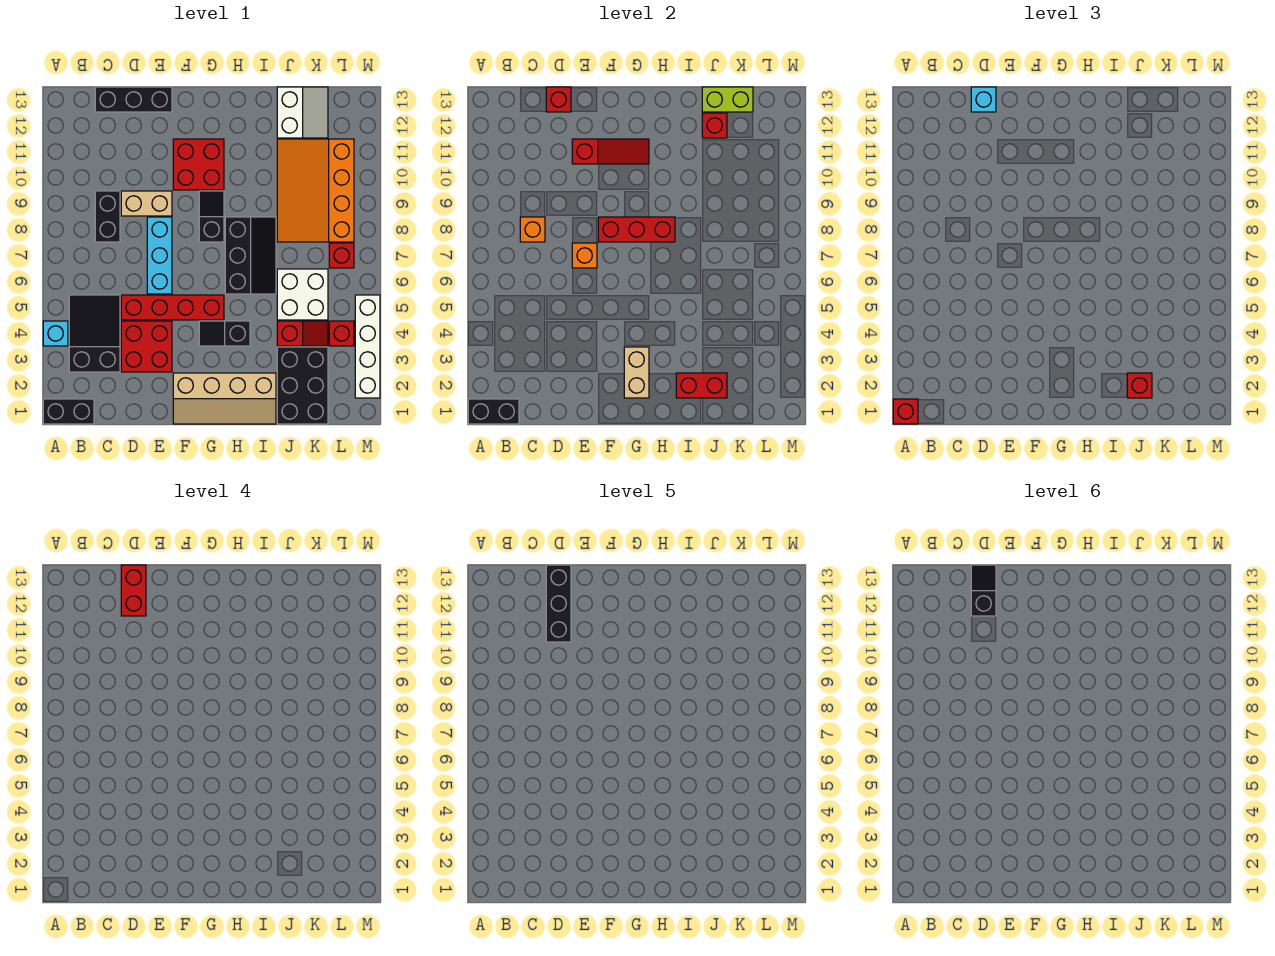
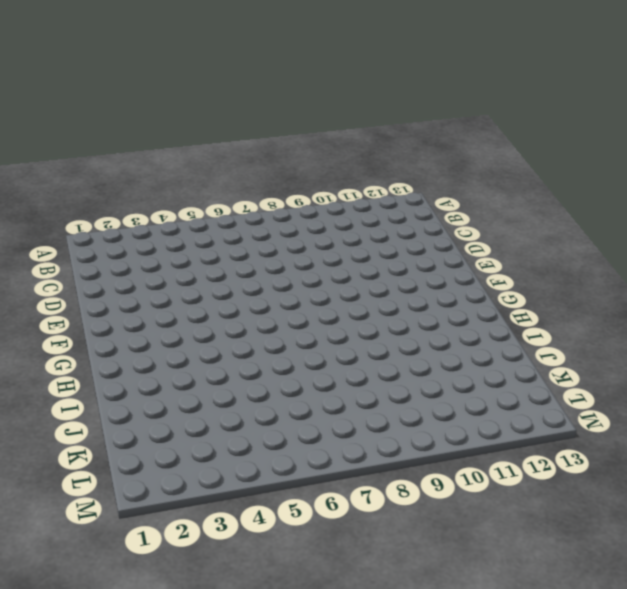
none -> black brick A1:B1 level 1
none -> cyan brick A4 level 1
none -> black slope B3:C5 level 1 top 3
none -> black brick C8:C9 level 1

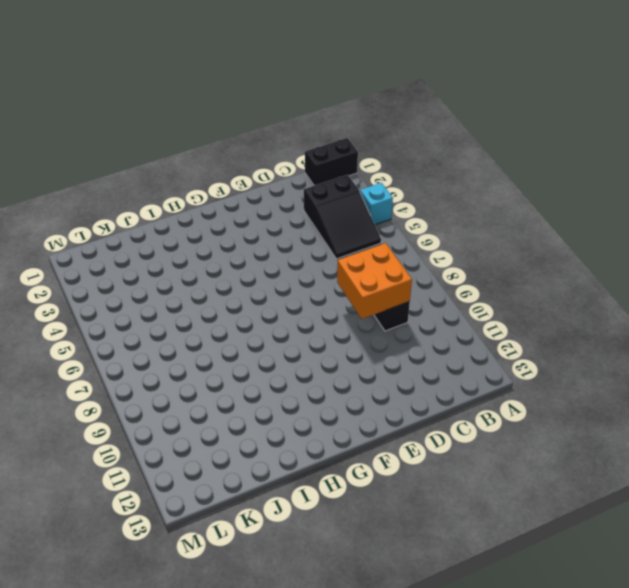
orange brick C8:D9 level 2 -> orange brick C8 level 2
none -> black brick C13:E13 level 1
none -> red brick D3:E4 level 1
none -> red brick D5:G5 level 1
none -> tan brick D9:E9 level 1

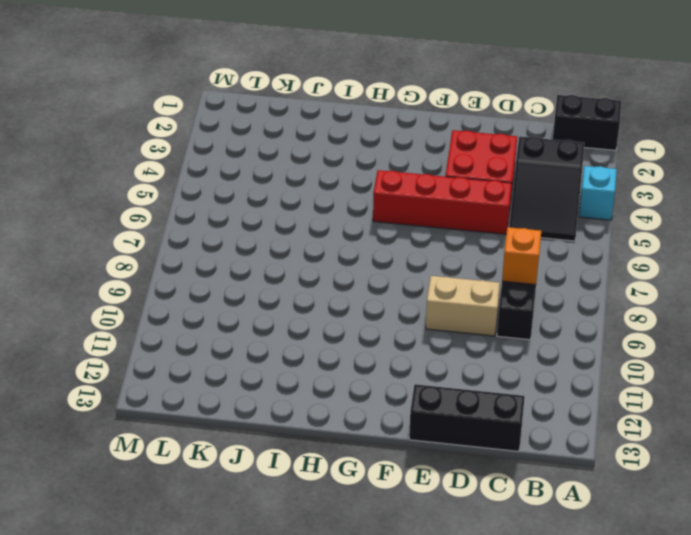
none -> cyan brick E6:E8 level 1
none -> tan slope F1:I2 level 1 top 2
none -> red brick F10:G11 level 1
none -> black slope G4:H4 level 1 top H

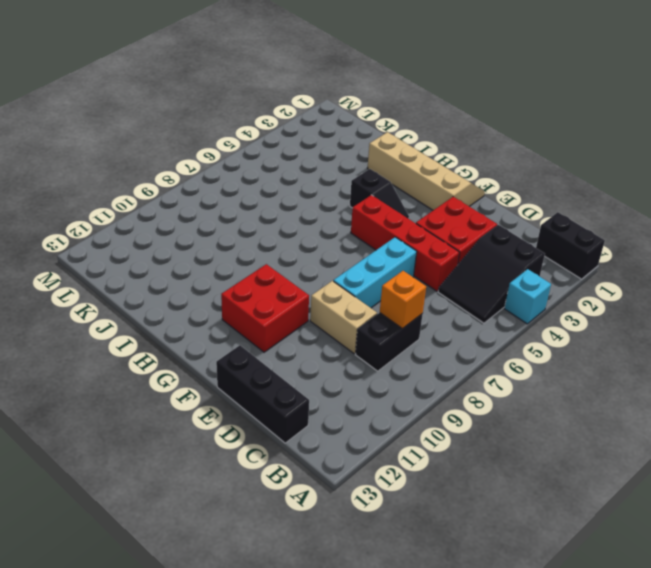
none -> black slope G8:G9 level 1 top 8
none -> black slope H6:I8 level 1 top H
none -> black brick J1:K3 level 1
none -> red slope J4:K4 level 1 top J

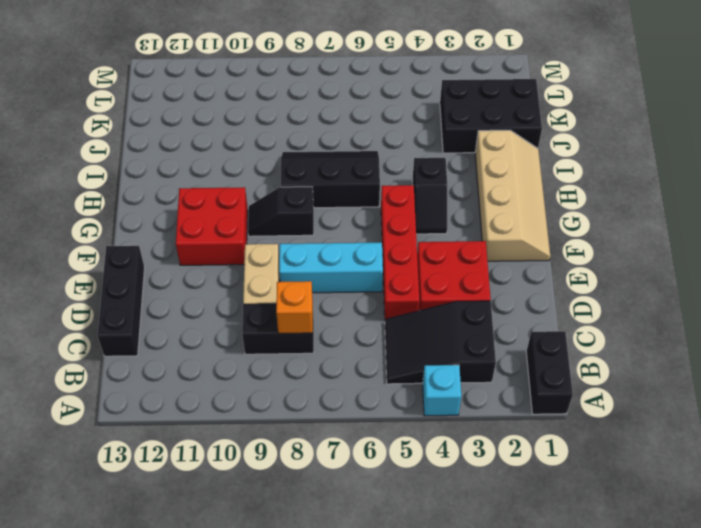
none -> red slope J4:K4 level 1 top J
none -> white brick J5:K6 level 1
none -> orange slope J8:L11 level 1 top L
none -> white slope J12:K13 level 1 top J

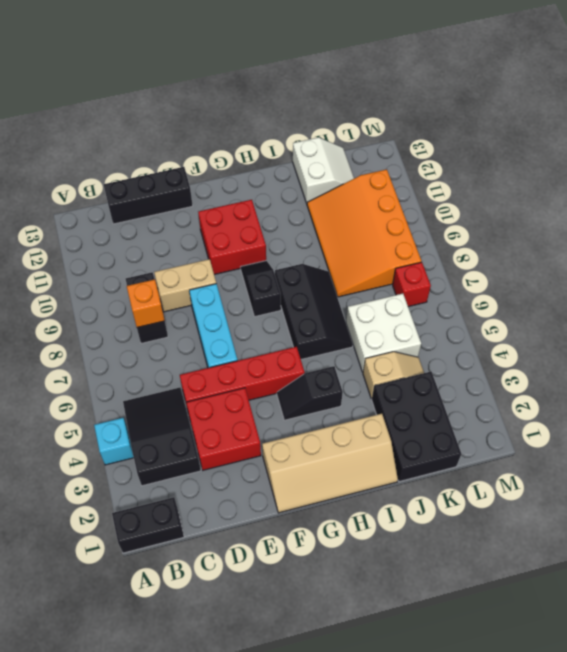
tan slope J4:K4 level 1 top J -> red slope J4:K4 level 1 top J
none -> red brick L4 level 1
none -> white brick M2:M5 level 1
none -> black brick A1:B1 level 2
none -> red brick D13 level 2

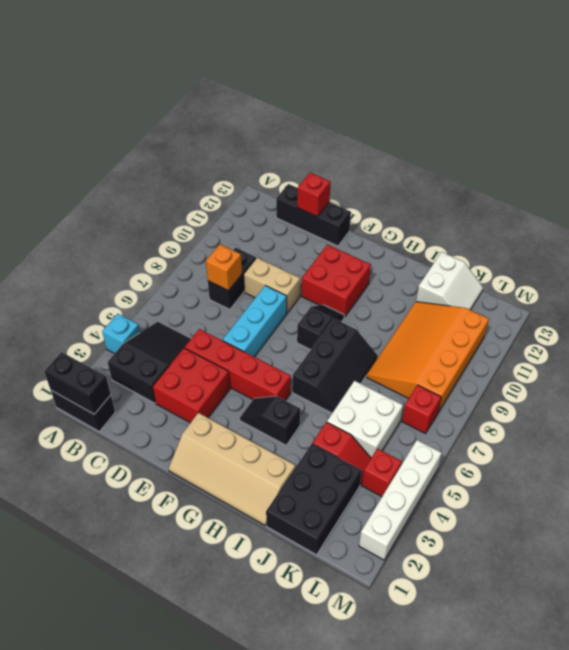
none -> orange brick E7 level 2
none -> red slope E11:G11 level 2 top E
none -> red brick F8:H8 level 2
none -> tan brick G2:G3 level 2

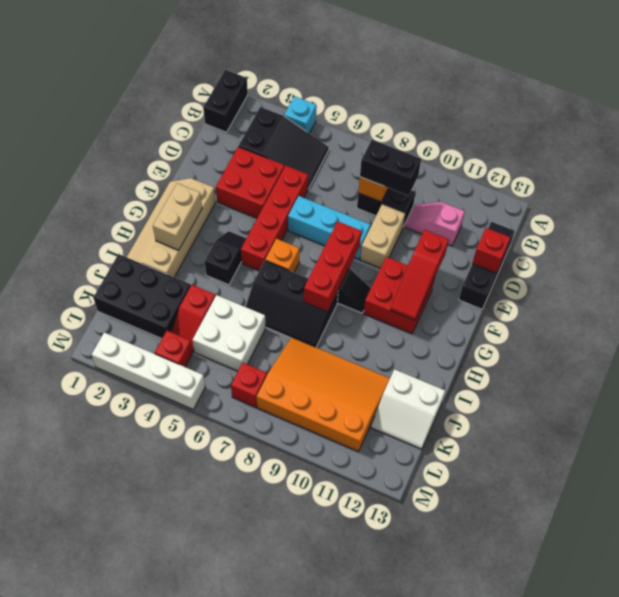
black brick C8:C9 level 3 -> black brick A1:B1 level 2
pink slope C10:C11 level 1 top 11 -> none
tan brick G2:H2 level 2 -> tan brick G2:G3 level 2
orange brick G6 level 1 -> orange brick E7 level 2
none -> red brick I2:J2 level 2
none -> red brick J12 level 2
none -> lime brick J13:K13 level 2
none -> red brick A1 level 3

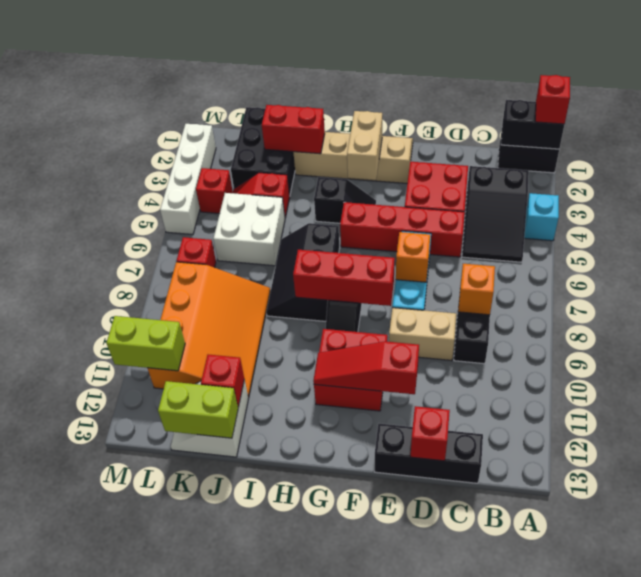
lime brick L11:M11 level 2 -> none
none -> cyan brick D13 level 3
none -> red brick J2 level 3
none -> red brick D12:D13 level 4
none -> black brick D11:D13 level 5

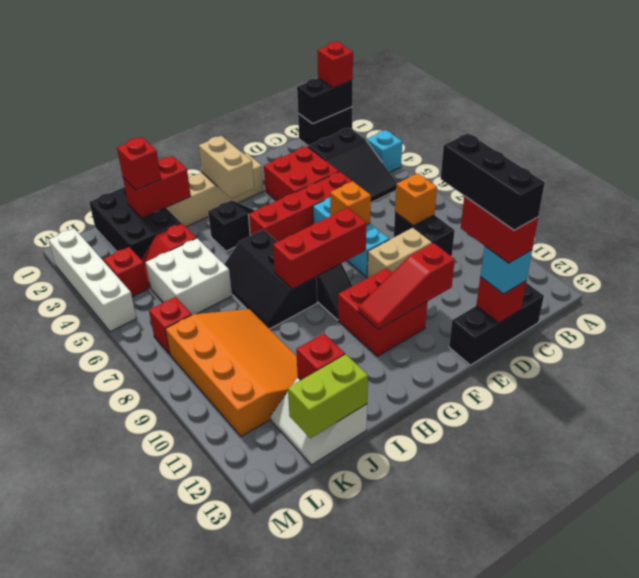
none -> black slope D12:D13 level 6 top 12

